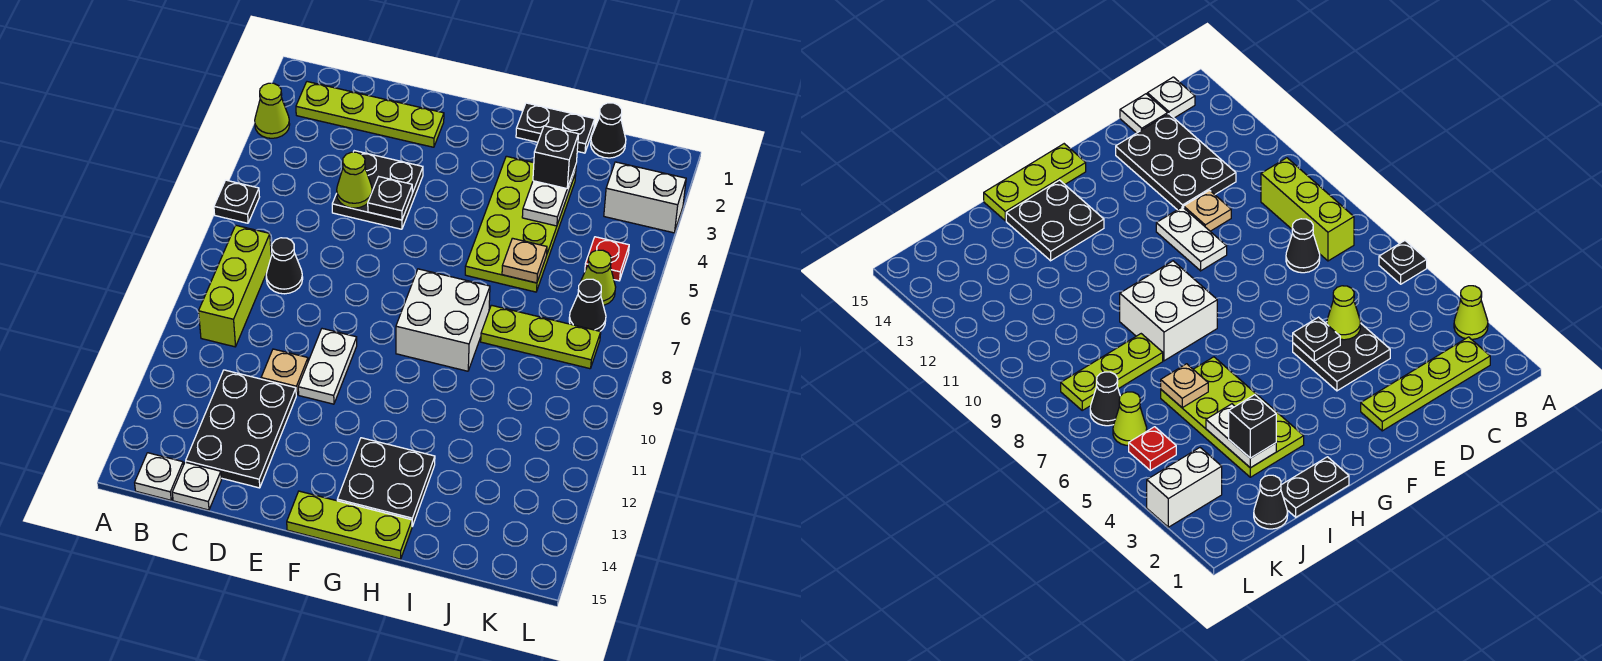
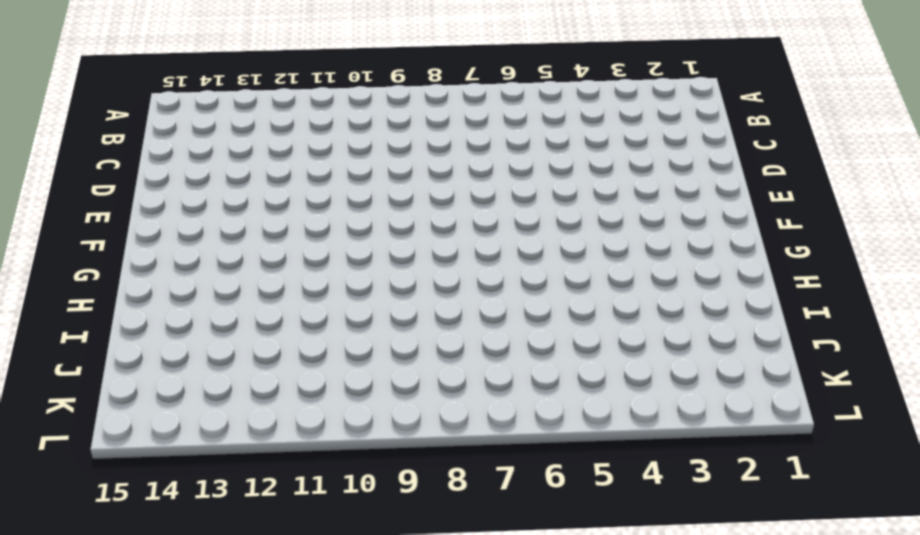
none -> lime cone A3 level 1
none -> black plate A6 level 1
none -> lime plate B2:E2 level 1

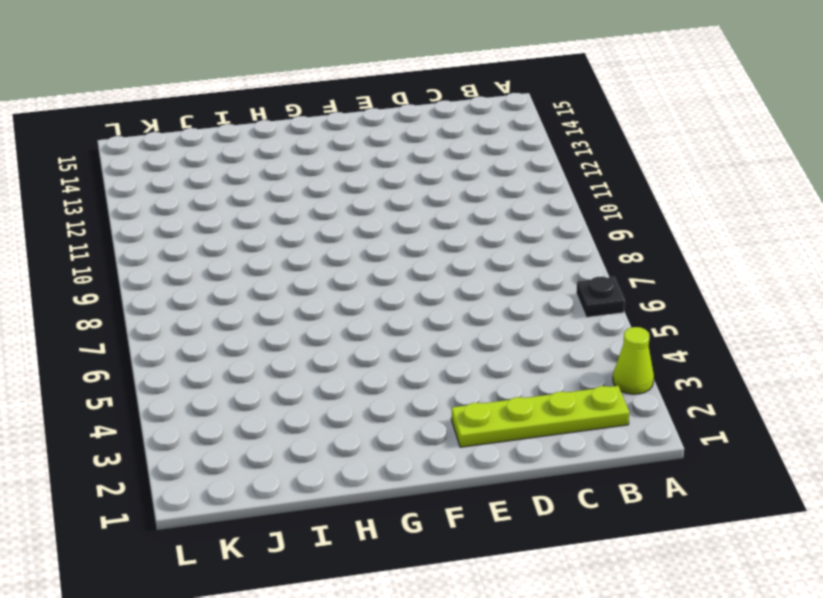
none -> lime brick B8:B10 level 1
none -> white plate B15 level 1
none -> black cone C8 level 1

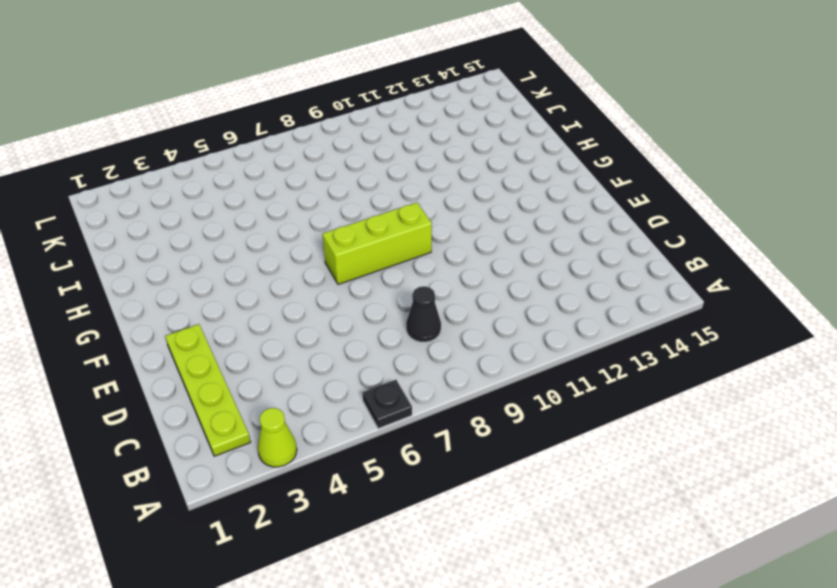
lime brick F7:F9 level 1 -> lime brick B8:B10 level 1
none -> white plate B15 level 1
none -> black plate C12:D14 level 1
none -> white plate C15 level 1

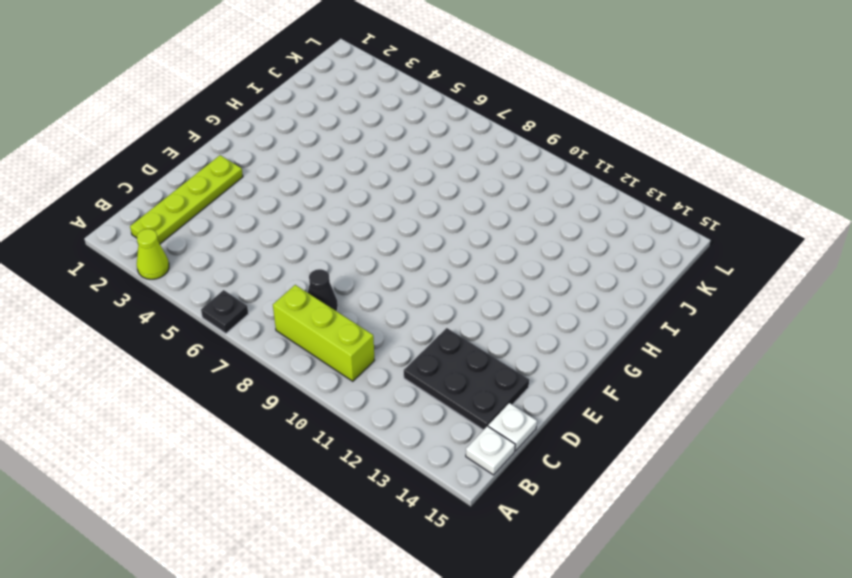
none -> black plate D4:E5 level 1
none -> tan plate D11 level 1
none -> white plate E10:E11 level 1

